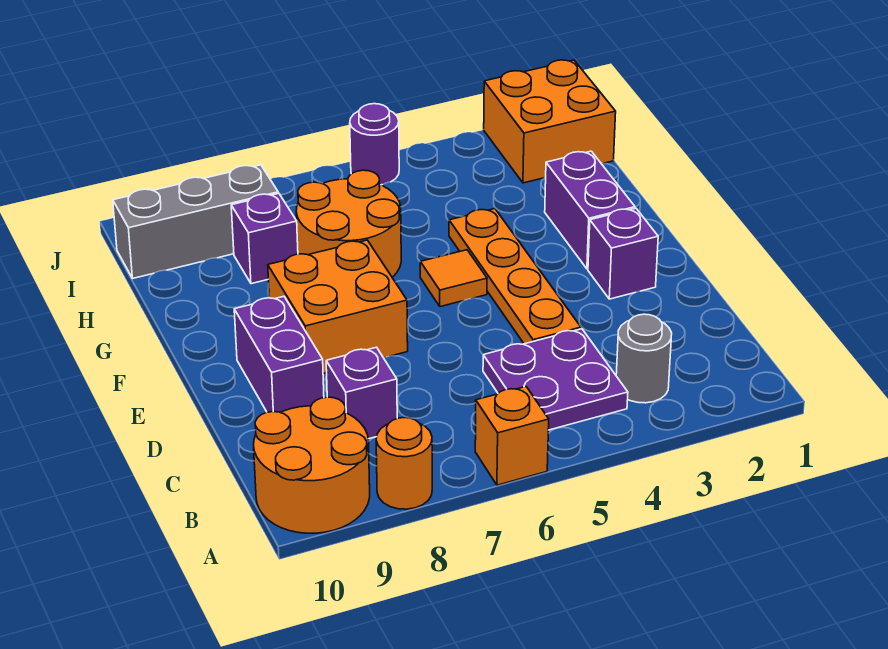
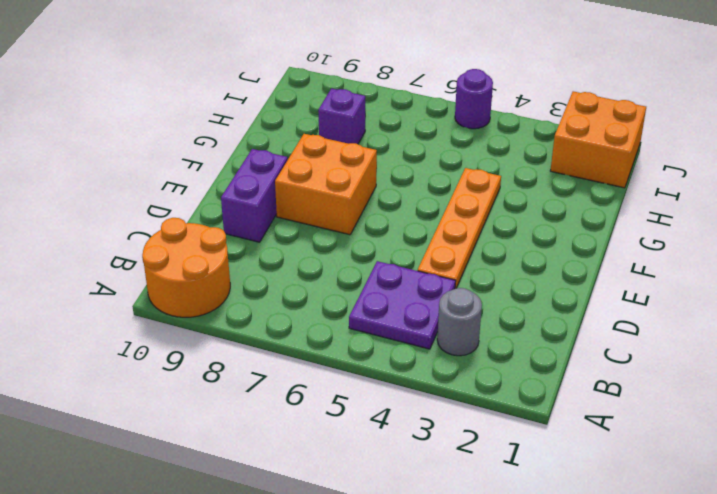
none -> orange brick A6 level 1
none -> orange round brick A8 level 1
none -> purple brick C8 level 1

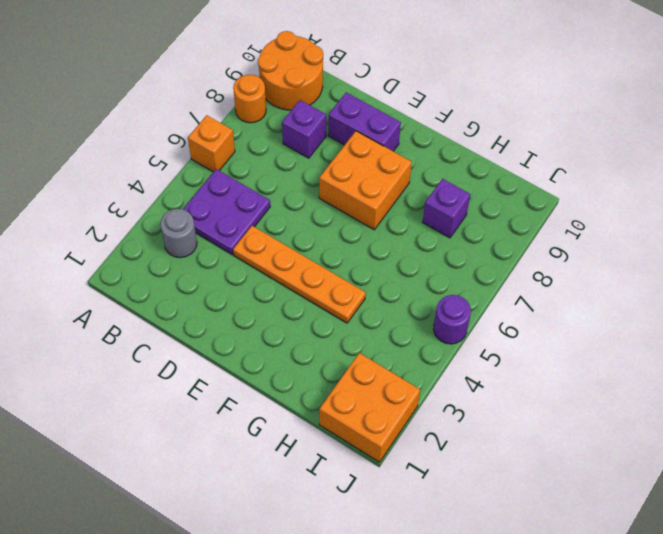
none -> purple brick E2 level 1
none -> purple brick F2:G2 level 1
none -> orange tile F5 level 1

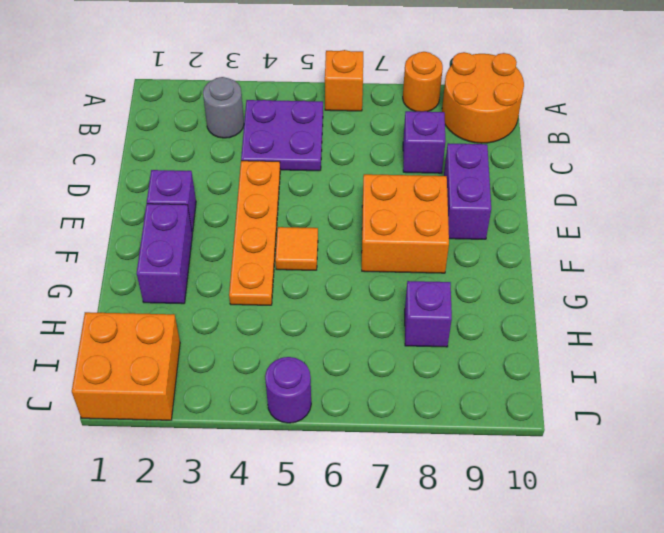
none -> orange round brick G6:H7 level 1
none -> grey brick I8:I10 level 1

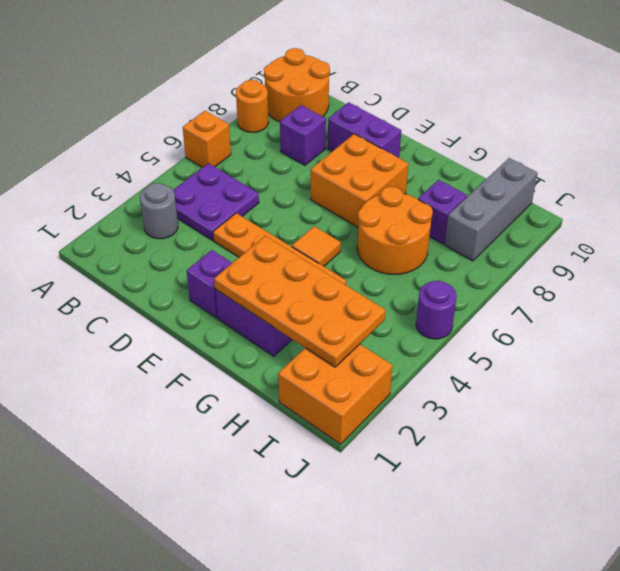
orange plate F2:I3 level 2 -> none

